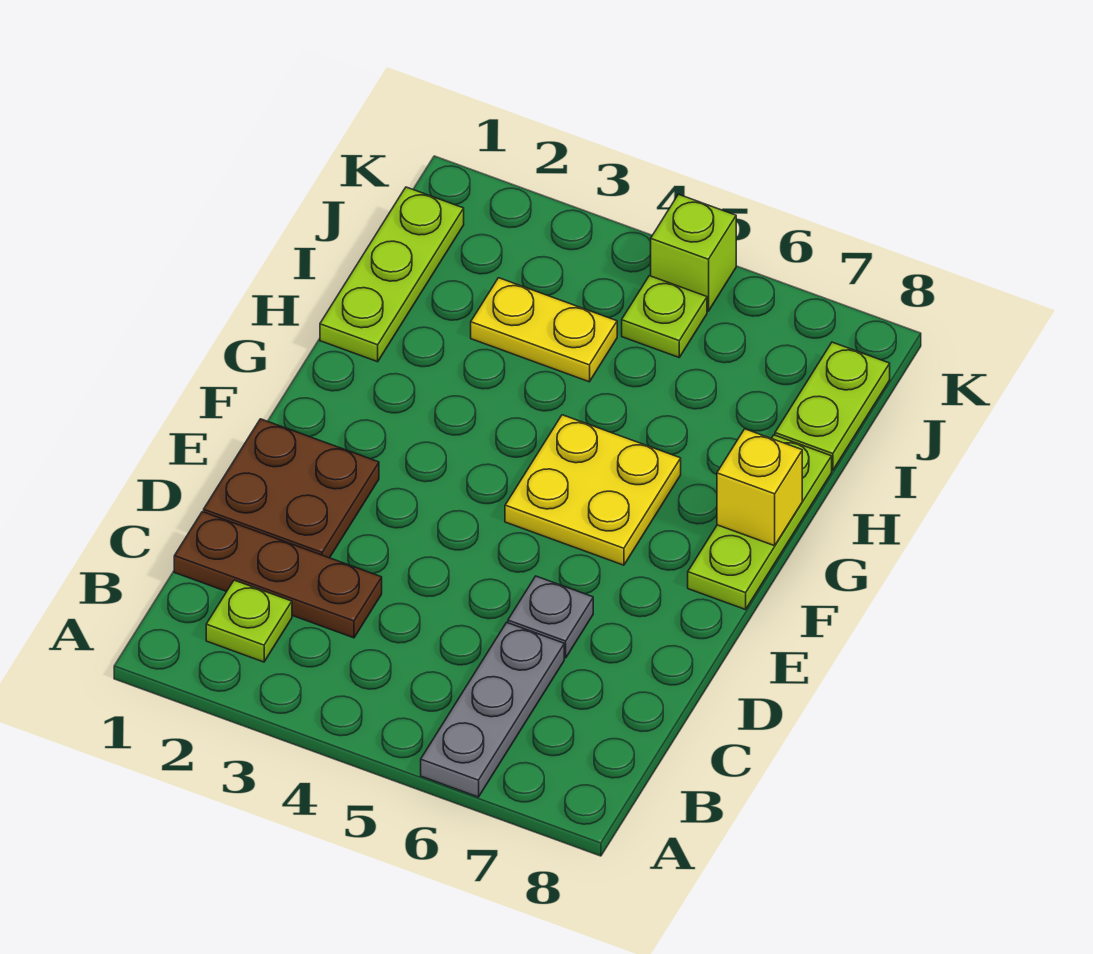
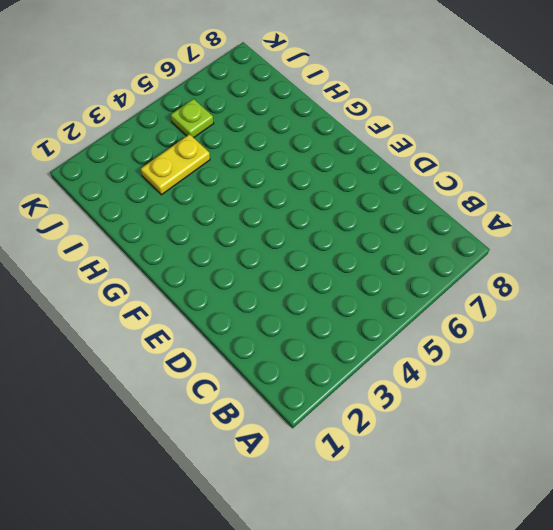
none -> grey plate A6:C6 level 1
none -> lime plate B2 level 1
none -> brown plate C1:C3 level 1

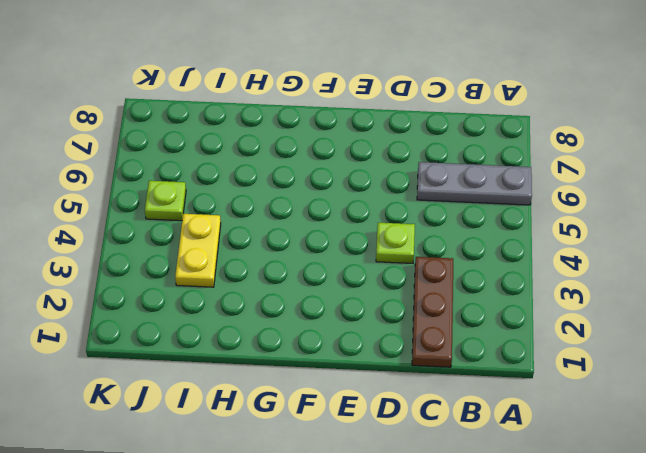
lime plate D4 level 1 -> lime plate B2 level 1
none -> brown plate D1:E2 level 1
none -> grey plate D6 level 1
none -> yellow plate F5:G6 level 1

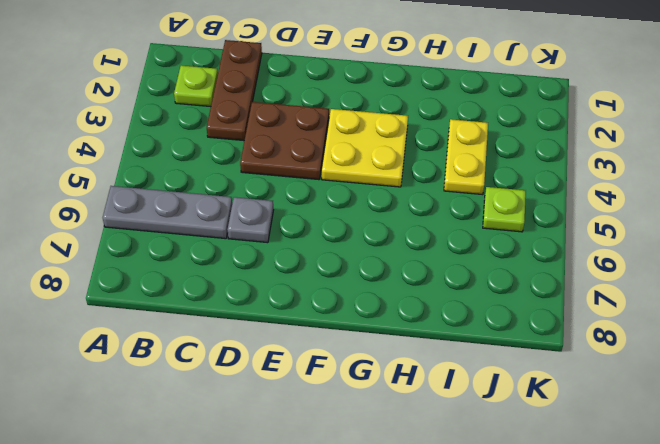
brown plate D3:E4 level 1 -> brown plate D1:E2 level 1
yellow plate F3:G4 level 1 -> yellow plate F5:G6 level 1
none -> lime plate F8:H8 level 1
none -> lime plate H1:J1 level 1
none -> lime plate I8:J8 level 1

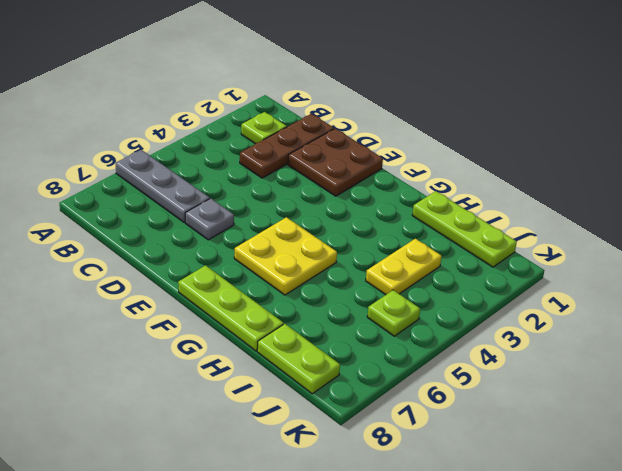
none -> lime brick K5 level 1
none -> yellow brick G8 level 2

